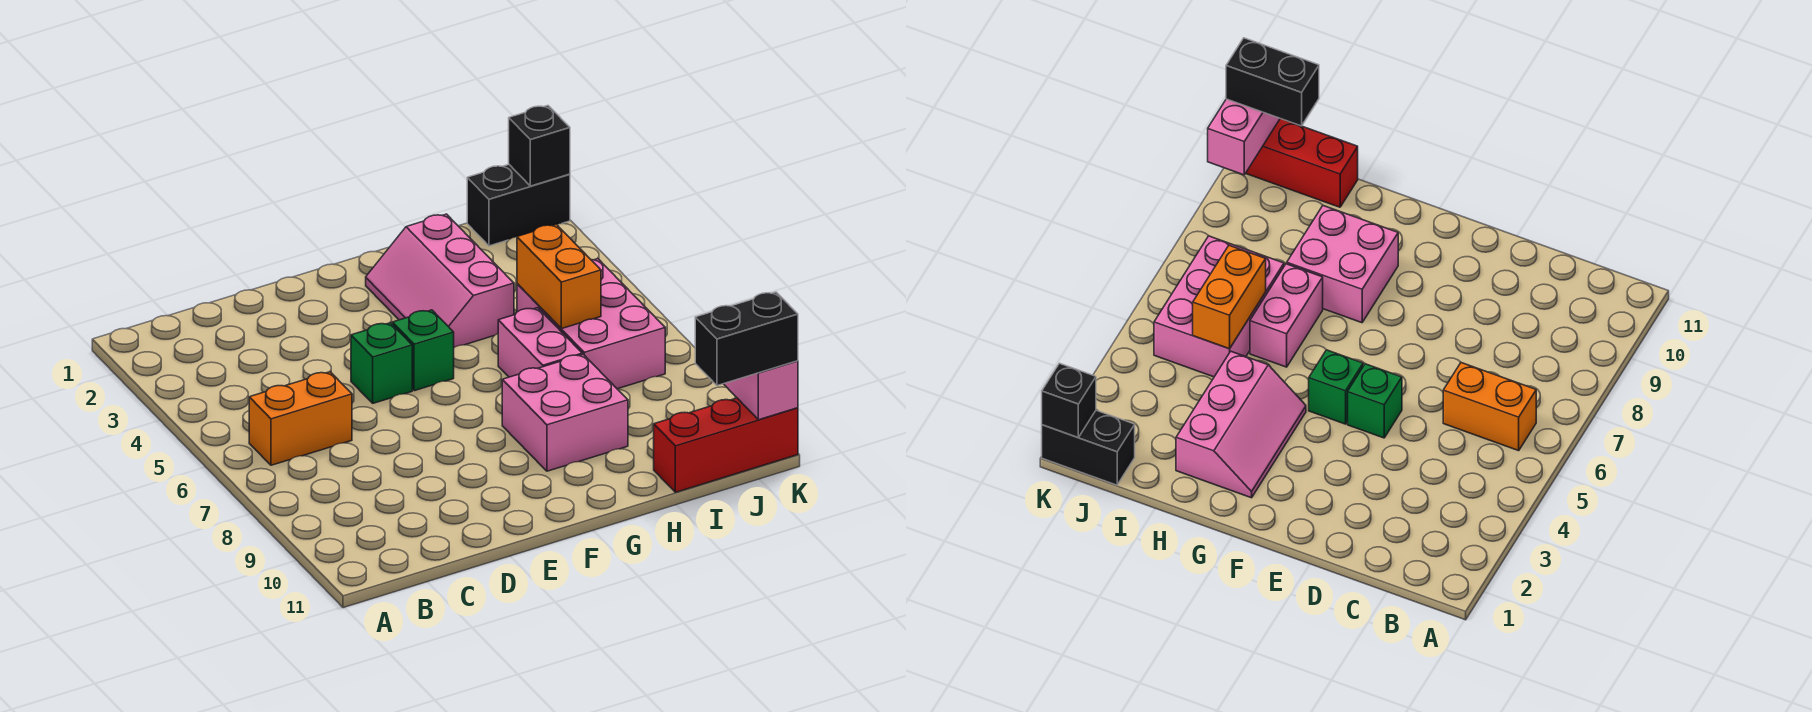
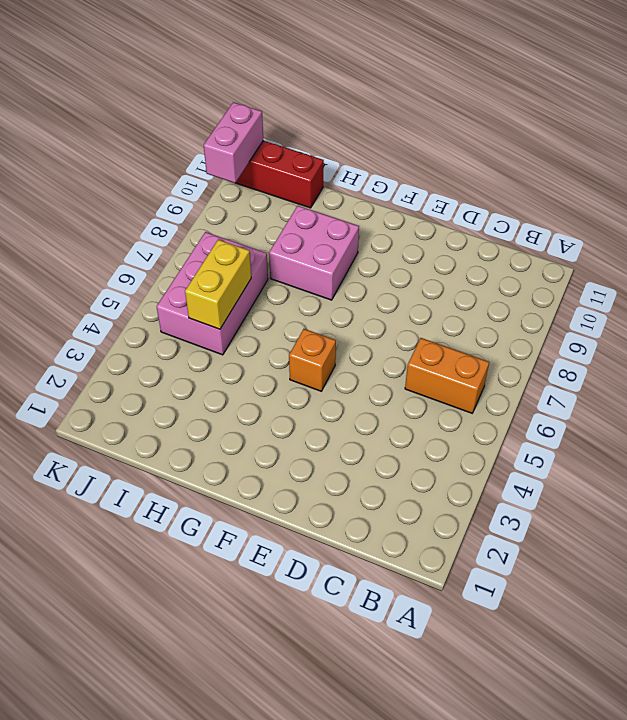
orange brick F5 level 1 -> green brick F5 level 1
yellow brick I5:I6 level 2 -> orange brick I5:I6 level 2
none -> green brick E5 level 1
none -> pink slope G2:H4 level 1 top H
none -> pink brick H6:H7 level 1

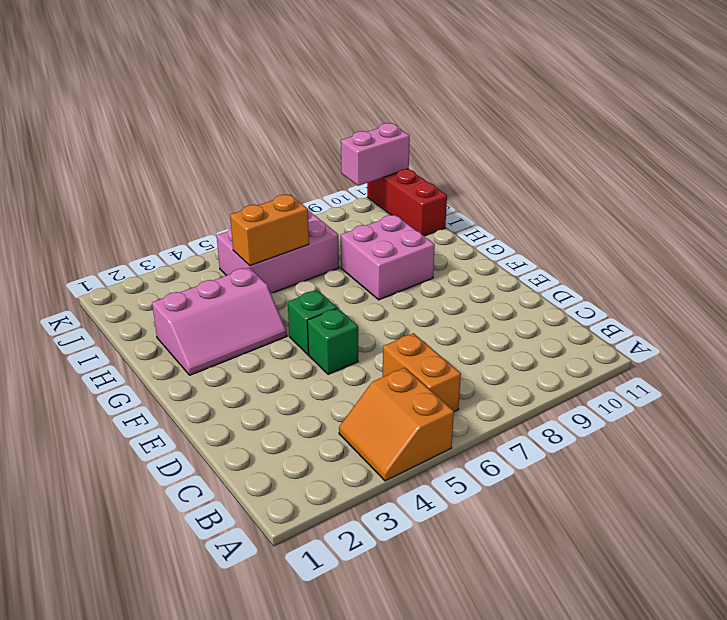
orange slope A4:B5 level 1 top 5 -> none
none -> pink brick H6:H7 level 1
none -> black brick J1:K1 level 1
none -> black brick K1 level 2

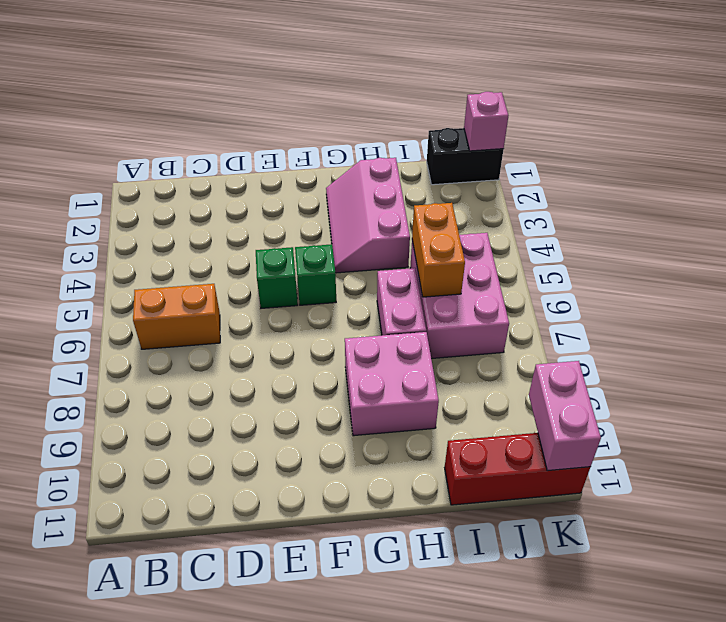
pink brick K1 level 2 -> black brick K1 level 2
none -> black brick J11:K11 level 3

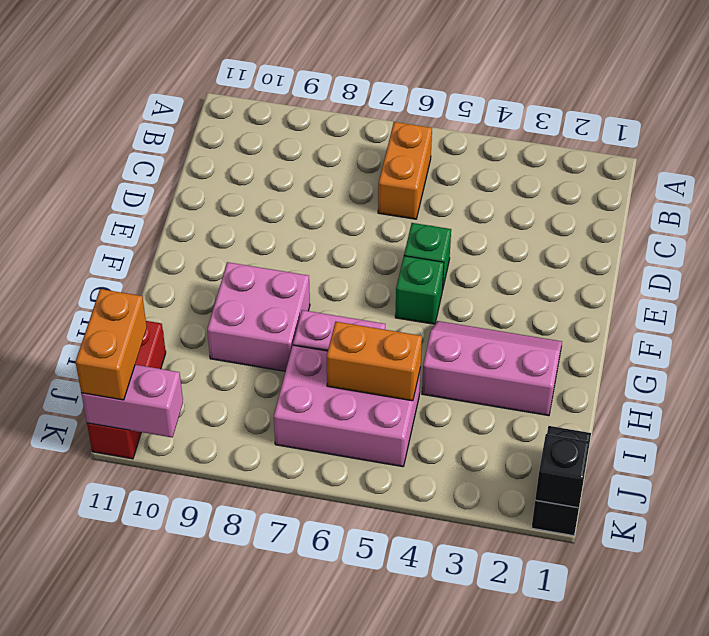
orange brick J11:K11 level 3 -> black brick J11:K11 level 3

